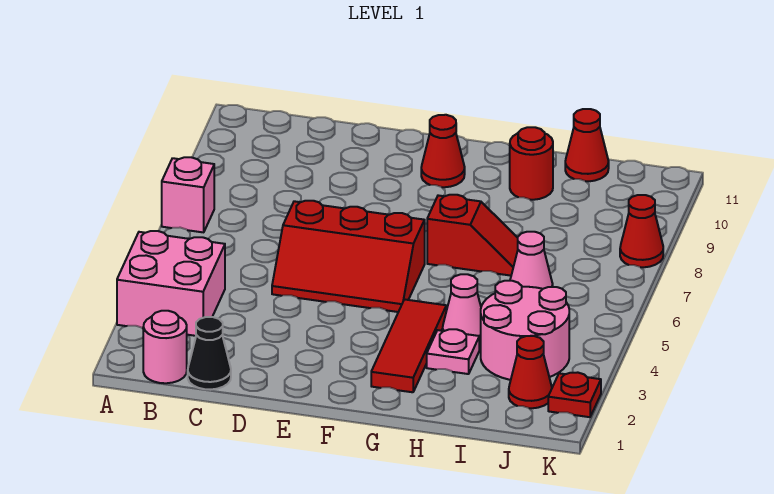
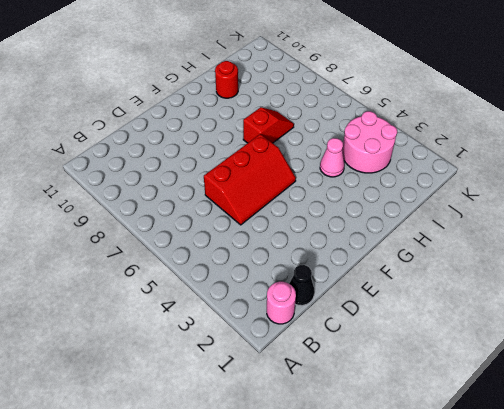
none -> pink brick A3:B4 level 1
none -> pink brick A7 level 1
none -> red cone F10 level 1

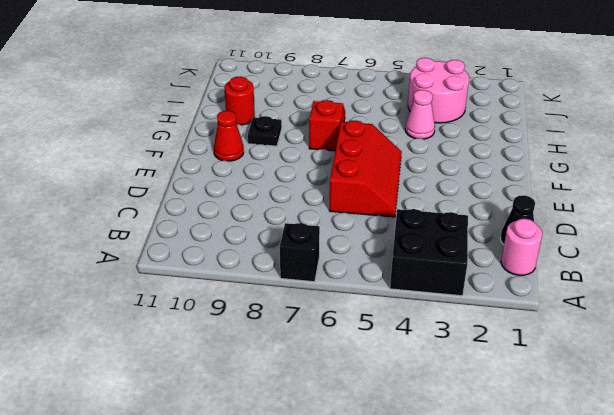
black brick A3:B4 level 1 -> pink brick A3:B4 level 1
black brick A7 level 1 -> pink brick A7 level 1
black plate G9 level 1 -> none
none -> red tile G2:G4 level 1
none -> pink plate H3 level 1
none -> pink cone I6 level 1

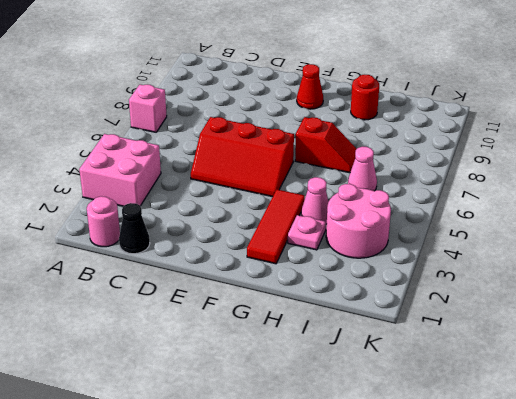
none -> red cone I11 level 1
none -> red cone J2 level 1
none -> red plate K2 level 1

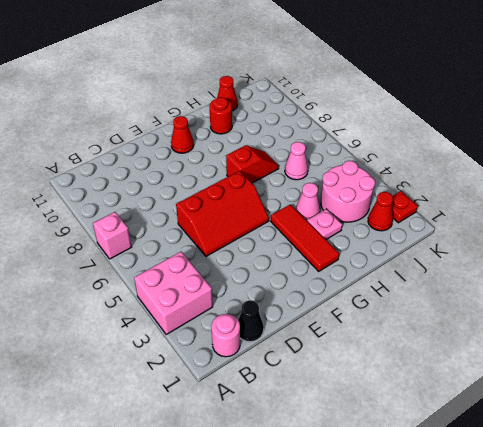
none -> red cone K8 level 1

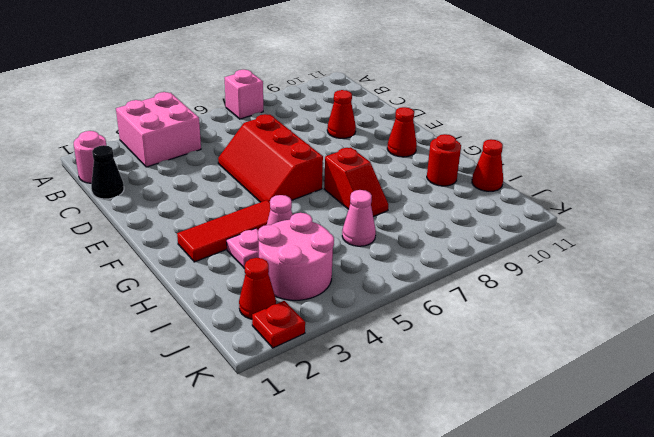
red cone D9 level 1 -> red cone K8 level 1

